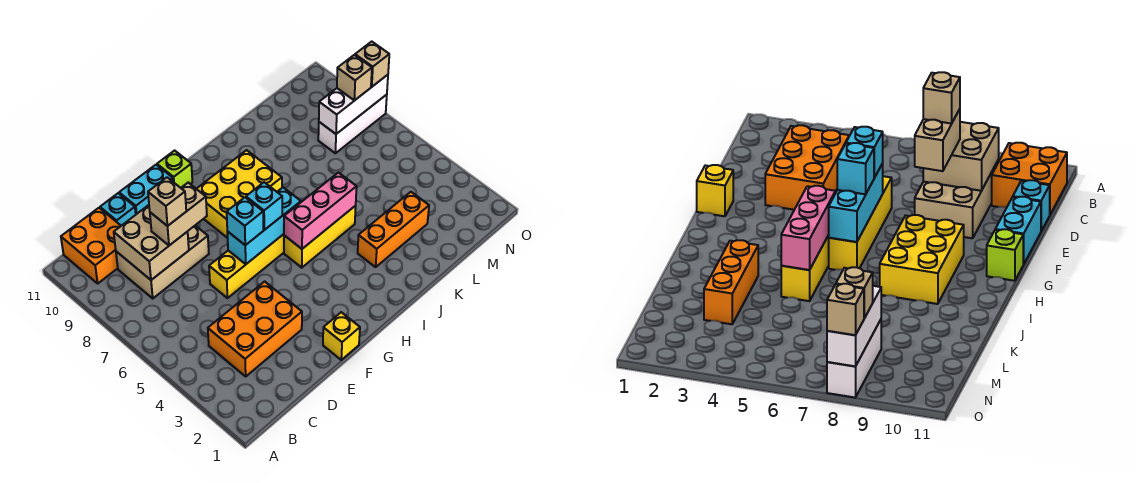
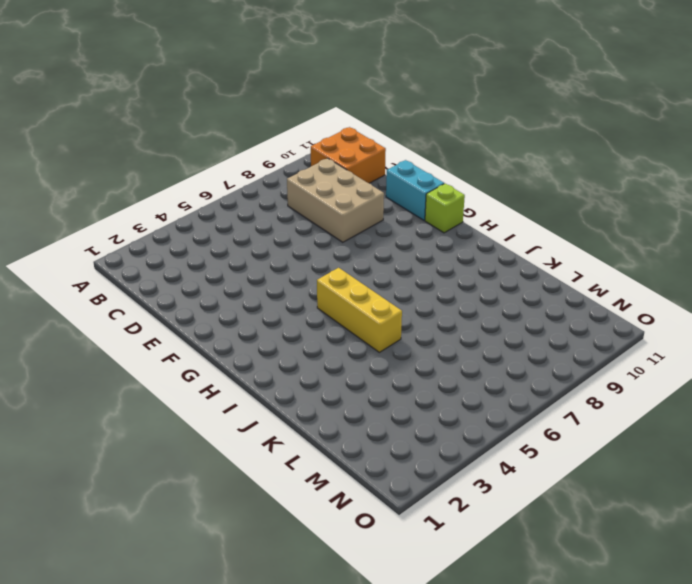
none -> orange brick C3:E4 level 1
none -> cyan brick D11 level 1
none -> yellow brick E6:H6 level 1

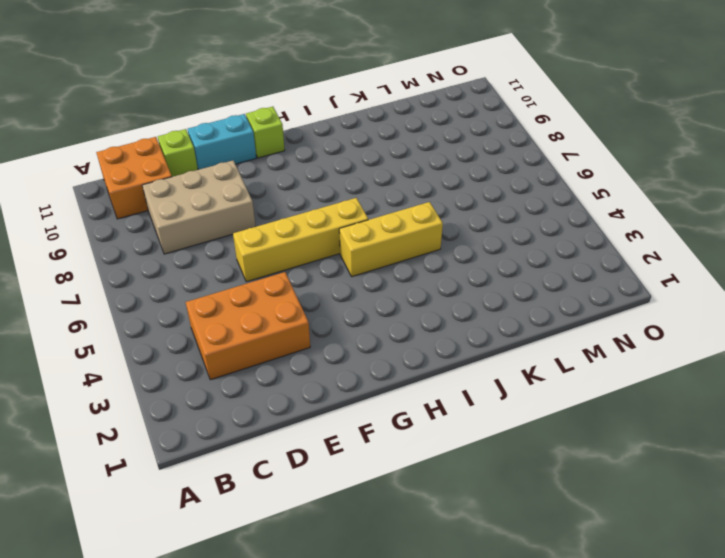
lime brick D11 level 1 -> cyan brick D11 level 1
none -> yellow brick F1 level 1
none -> yellow brick G8:I9 level 1
none -> orange brick J3:L3 level 1

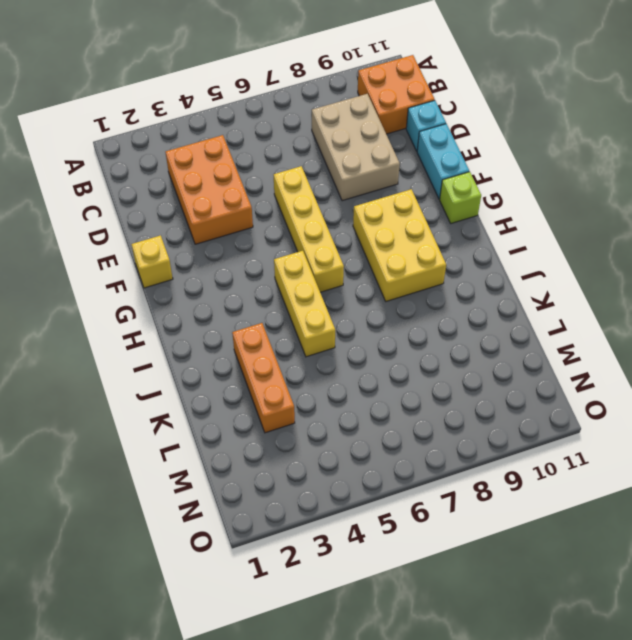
none -> white brick M8:O8 level 1
none -> tan brick C8:D9 level 2
none -> cyan brick F6:H6 level 2

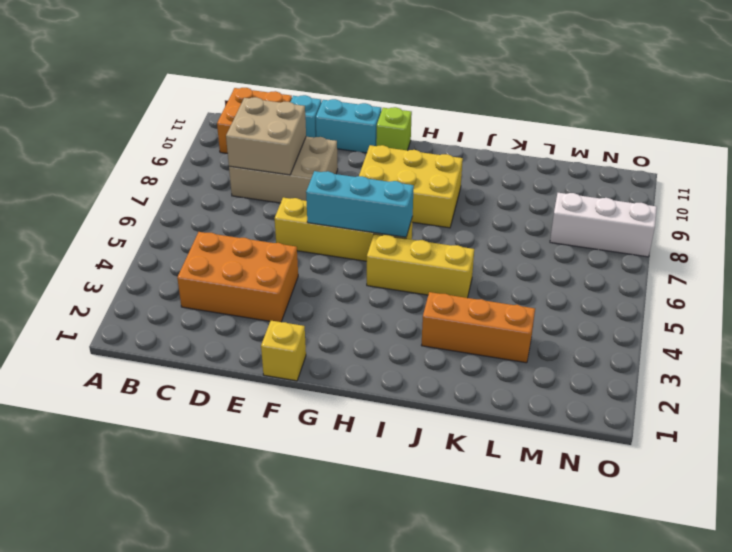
none -> pink brick H5:J5 level 2
none -> white brick M8:O8 level 2
none -> tan brick D8:E8 level 3

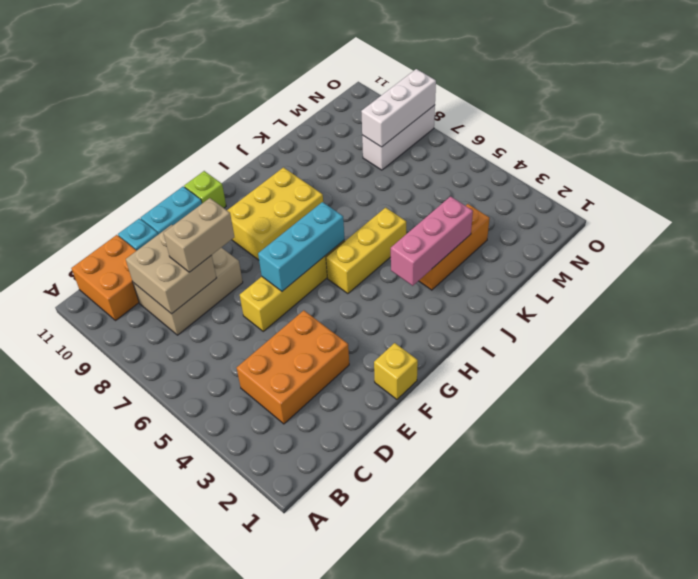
pink brick I3:K3 level 2 -> pink brick H5:J5 level 2
none -> cyan brick F6 level 3
none -> cyan brick G6 level 3
none -> tan brick N8 level 3

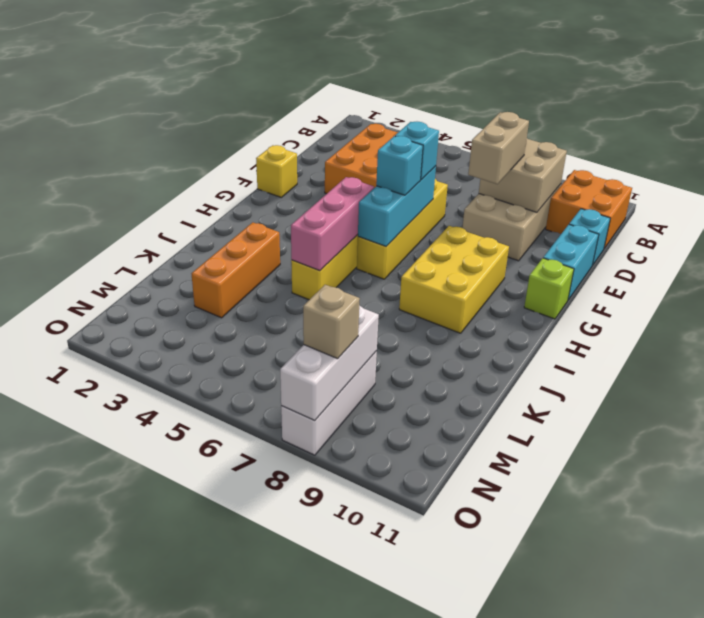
none -> tan brick O8 level 3
none -> tan brick D8 level 4

